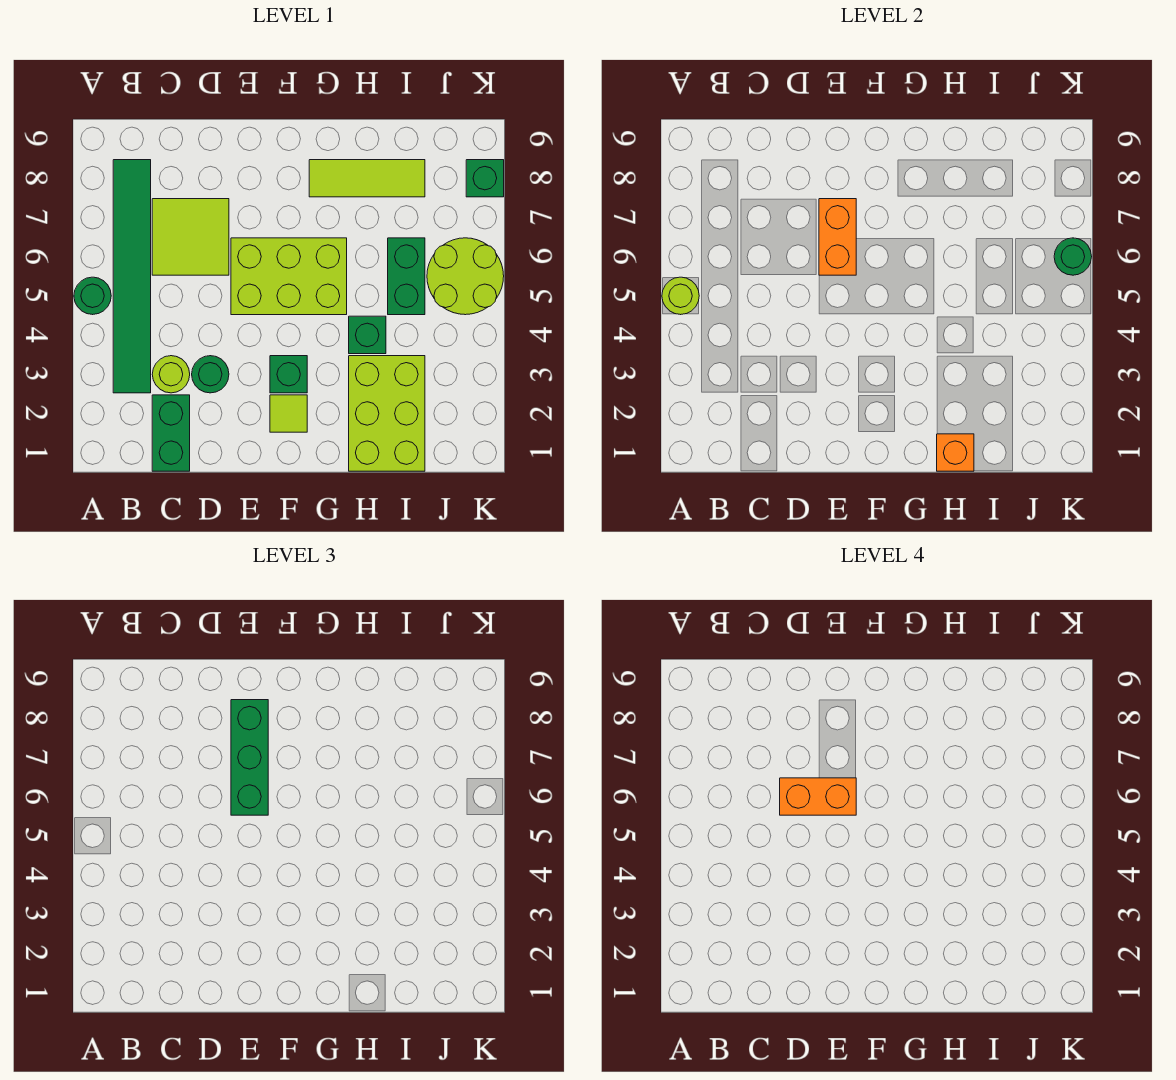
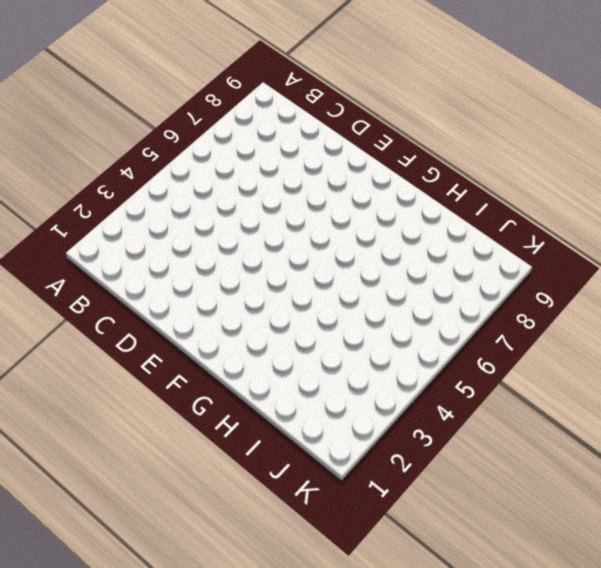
none -> green round brick A5 level 1
none -> green tile B3:B8 level 1
none -> green brick C1:C2 level 1

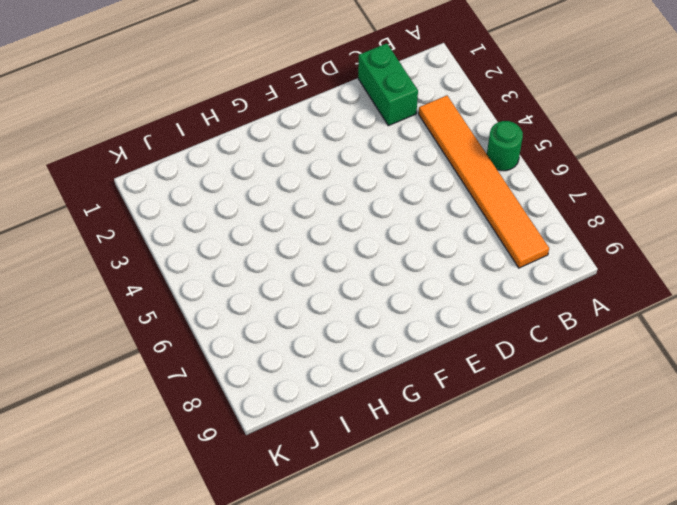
orange tile B3:B8 level 1 -> green tile B3:B8 level 1
none -> lime round brick C3 level 1
none -> lime tile C6:D7 level 1
none -> green round brick D3 level 1

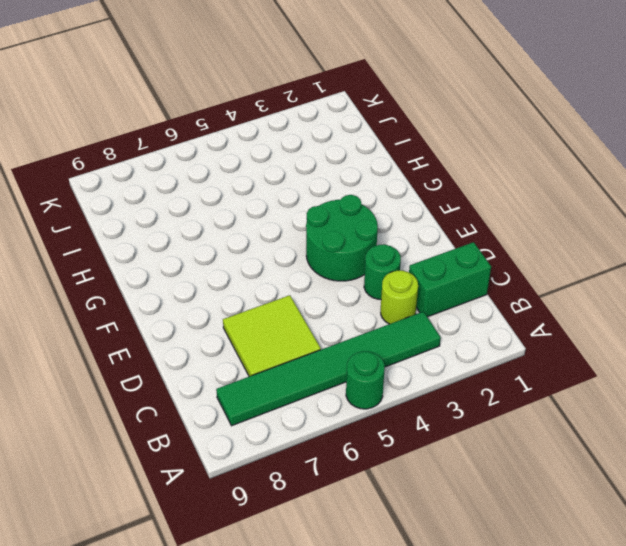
green round brick E3:F4 level 1 -> green brick F3 level 1
none -> lime brick E5:G6 level 1
none -> lime tile F2 level 1
none -> lime tile G8:I8 level 1

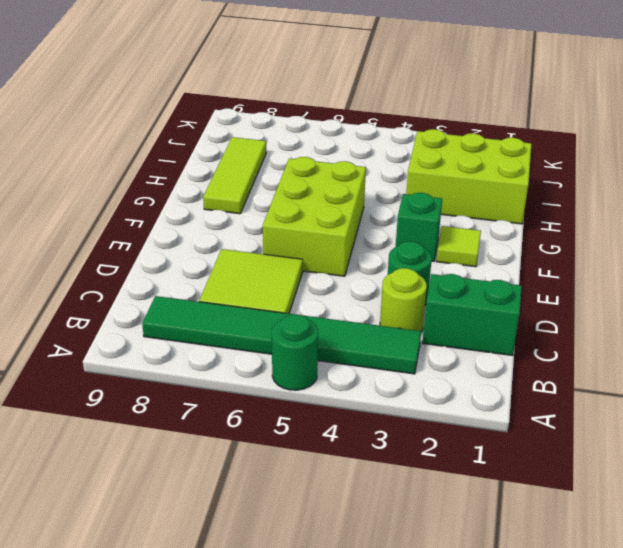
none -> green brick H4 level 1
none -> green brick I5:I6 level 1
none -> lime round brick J5:K6 level 1

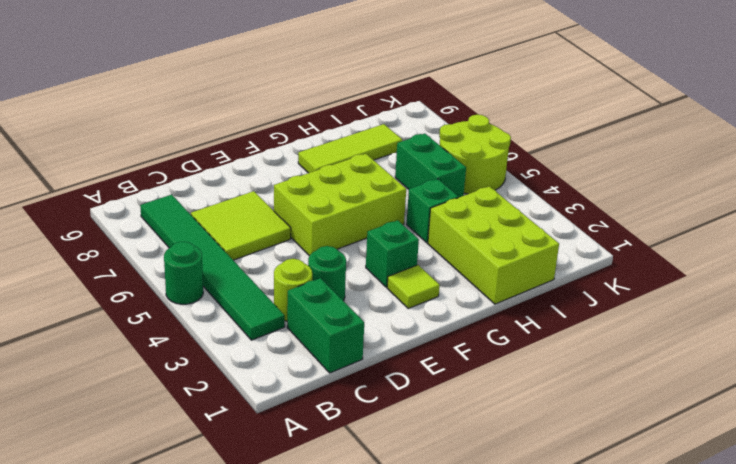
none -> green brick K8 level 1
none -> lime round brick A5 level 2
none -> orange brick E6:E7 level 2

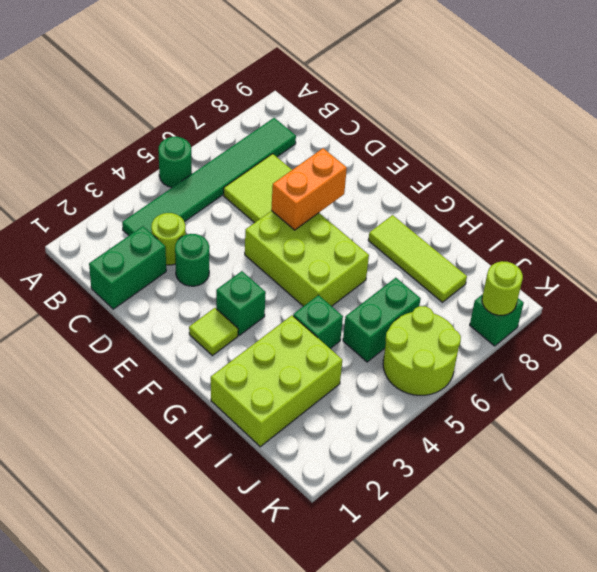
lime round brick K8 level 2 -> lime round brick A5 level 2
none -> orange brick H1 level 2
none -> green round brick K6 level 2
none -> green brick E6:E8 level 3

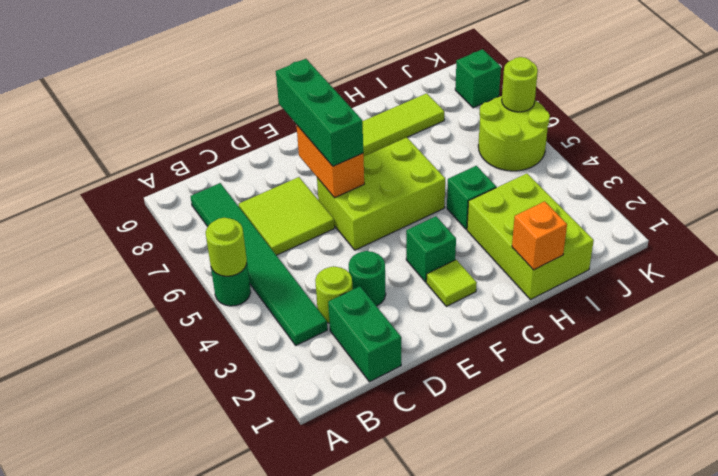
lime round brick K6 level 2 -> green round brick K6 level 2
none -> green brick I5:I6 level 1
none -> orange brick D6:E6 level 4

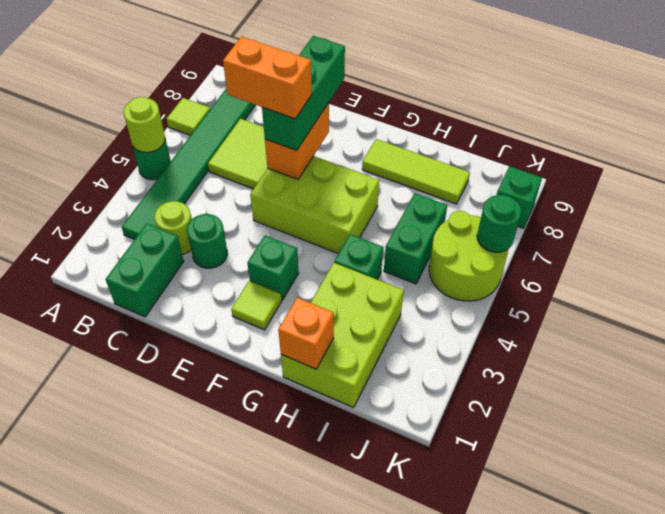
lime tile A7 level 1 -> none

